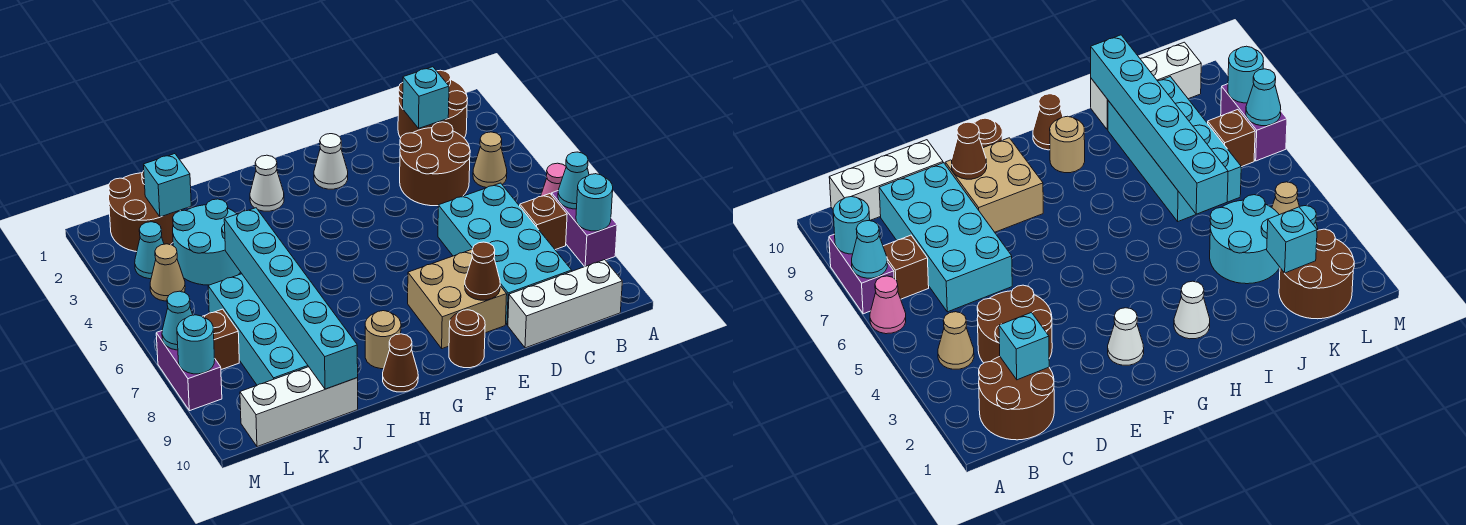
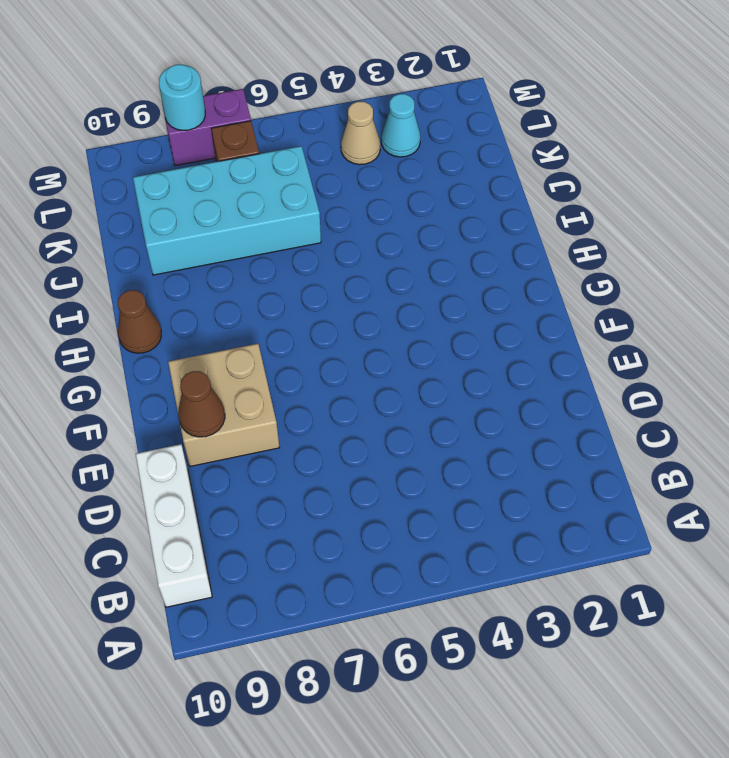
none -> pink cone A6 level 1
none -> purple brick A7:A8 level 1
none -> brown round brick B1:C2 level 1
none -> tan cone B4 level 1

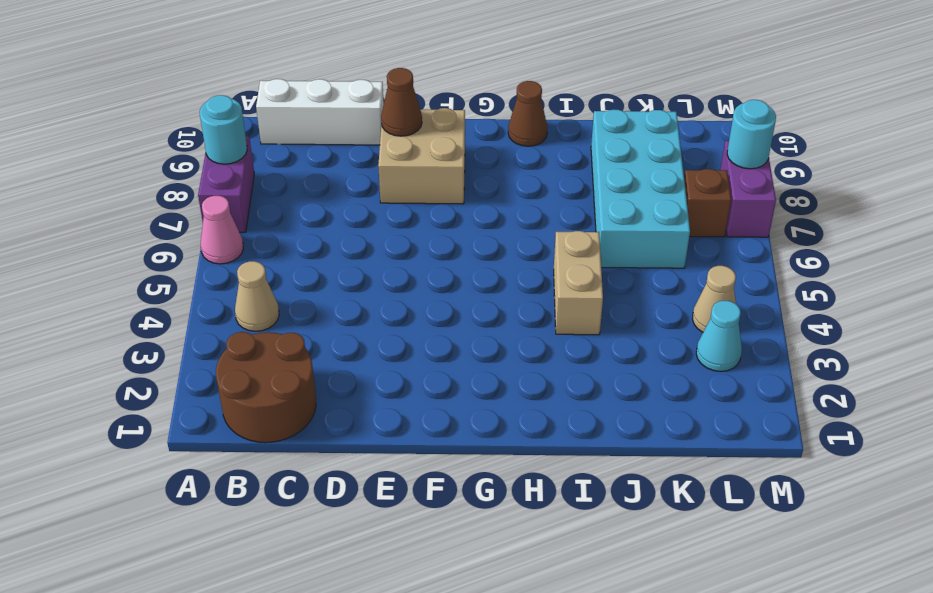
tan brick I4:I5 level 1 -> none
none -> brown brick B7 level 1
none -> brown round brick C3:D4 level 1
none -> cyan brick C6:D9 level 1
none -> white cone F2 level 1

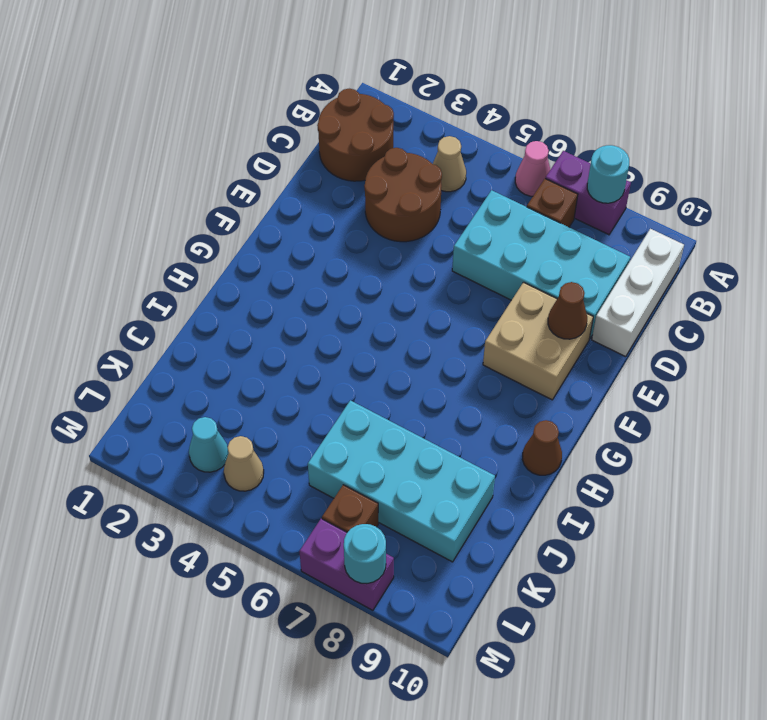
none -> white cone F2 level 1
none -> brown round brick F10 level 1
none -> white cone H2 level 1
none -> tan round brick H9 level 1

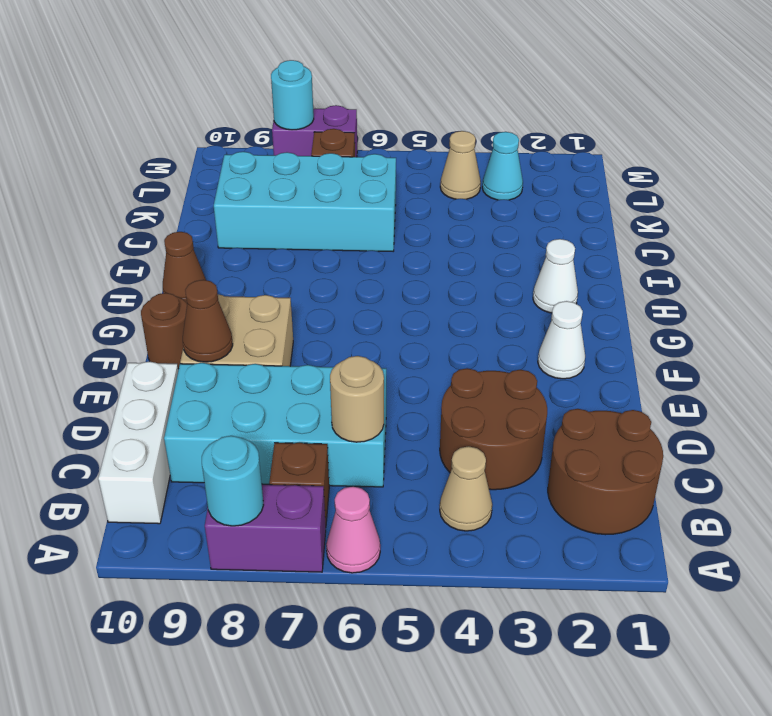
tan round brick C6 level 2 -> tan round brick H9 level 1
none -> cyan round brick J3:K4 level 1
none -> white brick J10:L10 level 1
none -> brown round brick K1:L2 level 1
none -> cyan cone A7 level 2

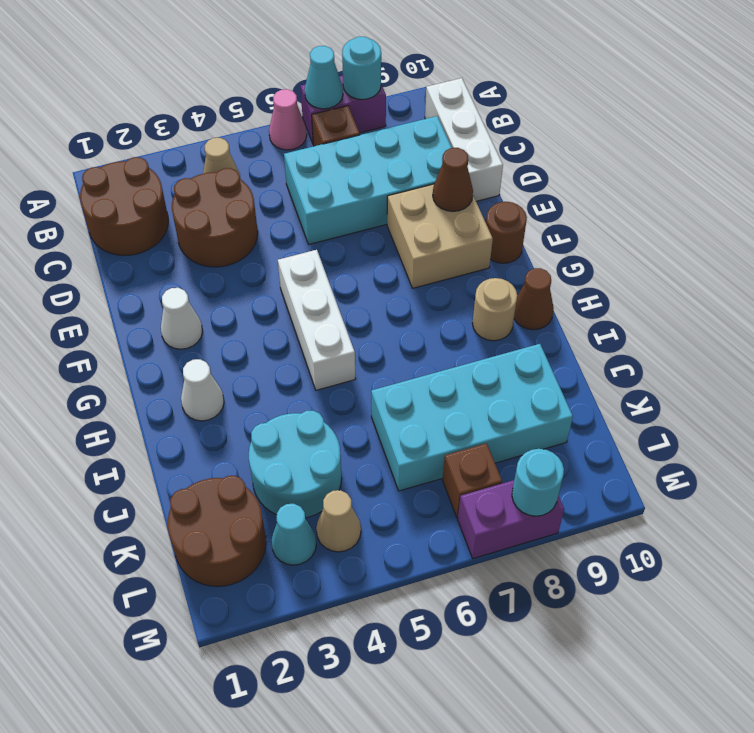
white brick F5:H5 level 1 -> white brick J10:L10 level 1
none -> cyan brick C2 level 2
none -> cyan brick J5:J10 level 2
none -> cyan brick K2 level 2
none -> cyan cone M7 level 2

